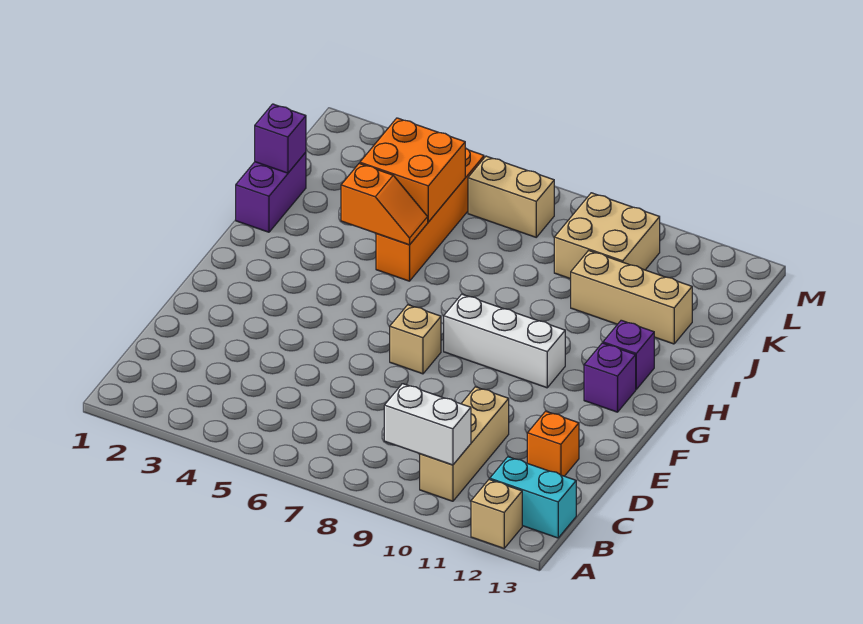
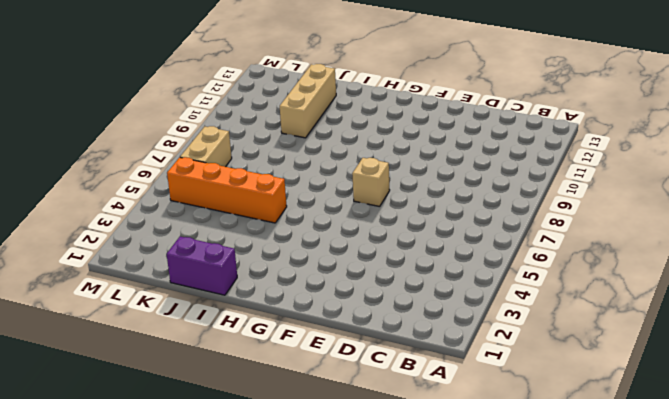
none -> tan brick A12 level 1
none -> tan brick B10:D10 level 1
none -> cyan brick B12:B13 level 1

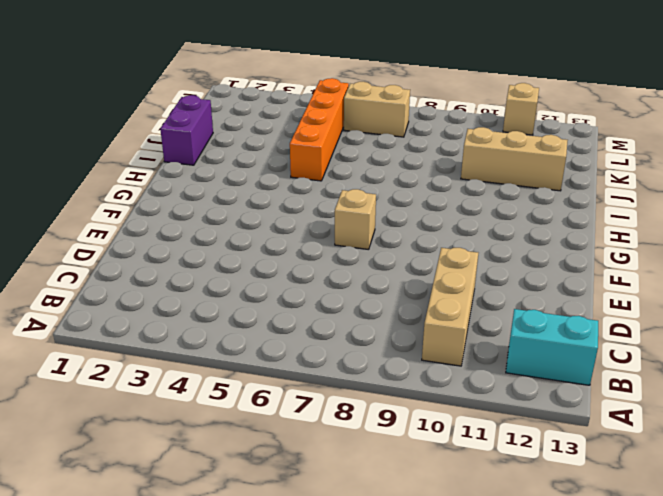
tan brick M11 level 1 -> tan brick A12 level 1
none -> orange brick D12 level 1
none -> white brick G8:G10 level 1
none -> purple brick G12 level 1

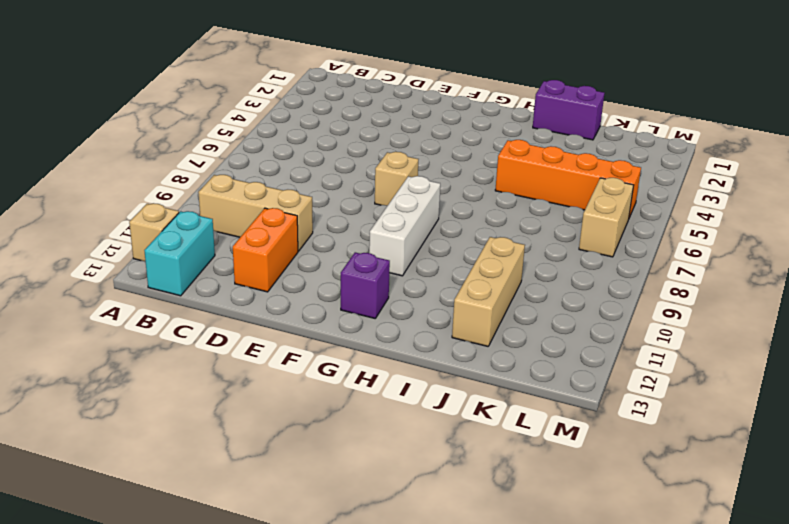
orange brick D11:D12 level 1 -> orange brick D12 level 1
none -> purple brick H12 level 1
none -> tan brick K9:L10 level 1
none -> white brick B9:B10 level 2

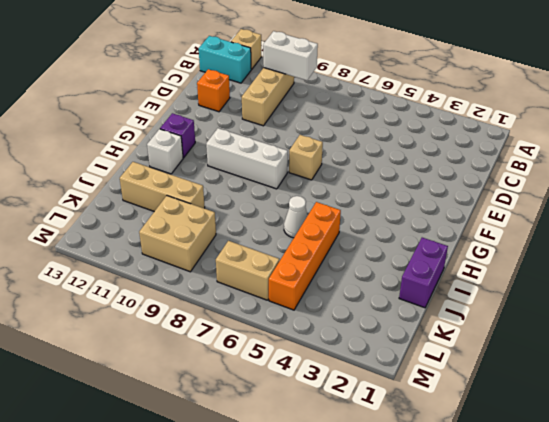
white brick H12 level 1 -> purple brick H12 level 1
white cone I6 level 1 -> none
none -> orange slope I4:I5 level 2 top 4
none -> purple brick J1 level 2
none -> orange brick J4:K5 level 2

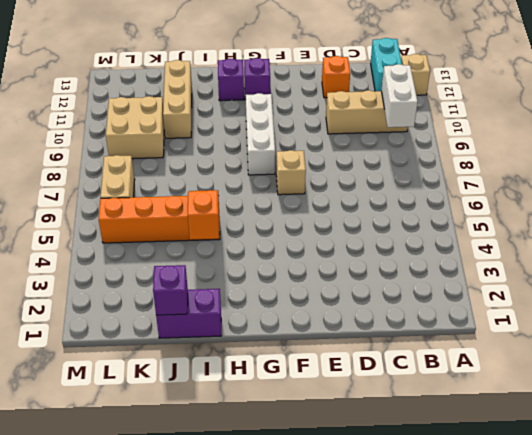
none -> orange brick J4:K5 level 2

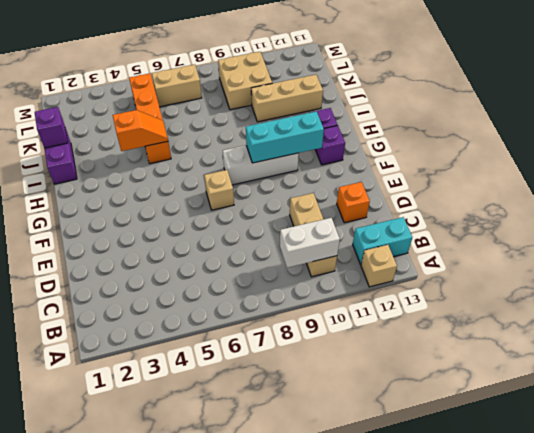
cyan brick G9:G11 level 2 -> none
none -> orange brick J4:K5 level 2

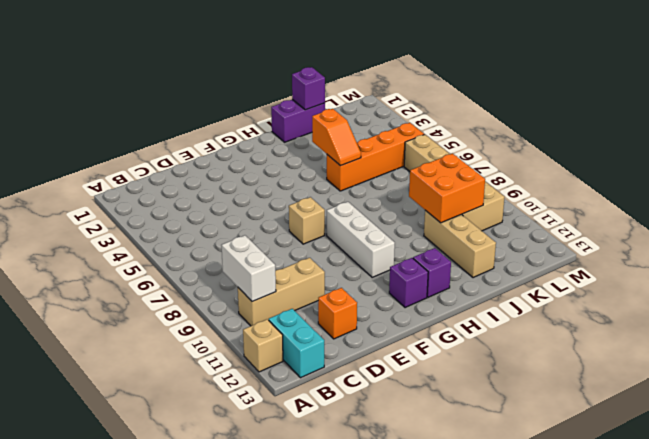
orange brick J9:K10 level 2 -> orange brick J4:K5 level 2

